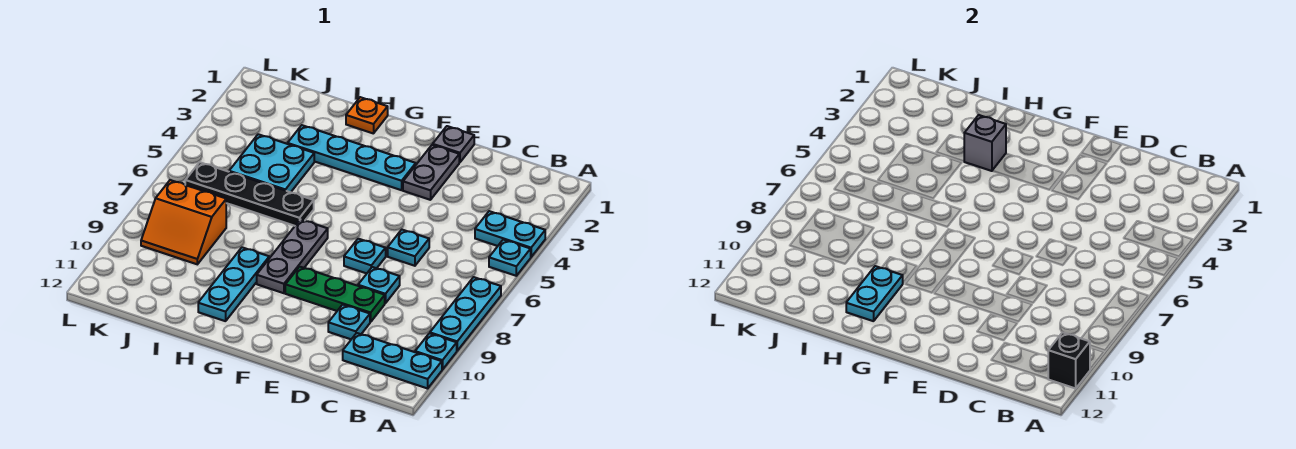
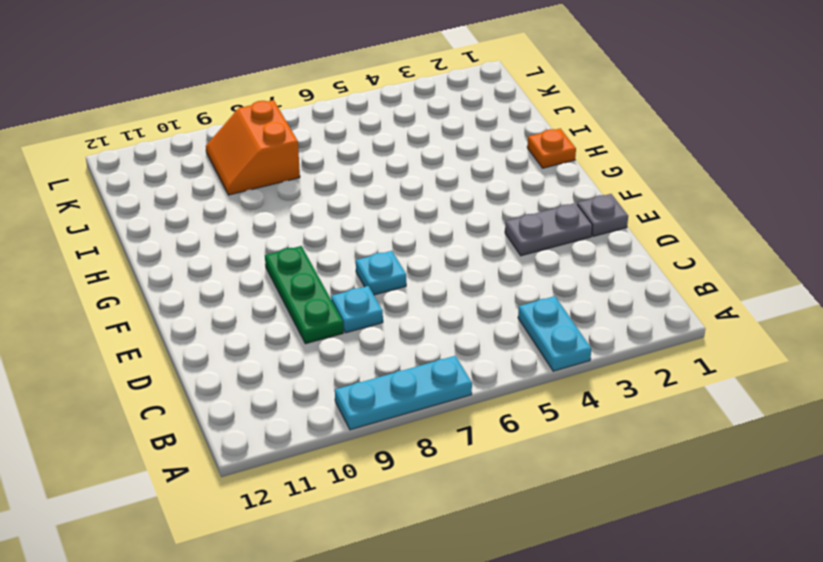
none -> cyan plate A5 level 1
none -> cyan plate A10 level 1
none -> cyan plate A11:C11 level 1

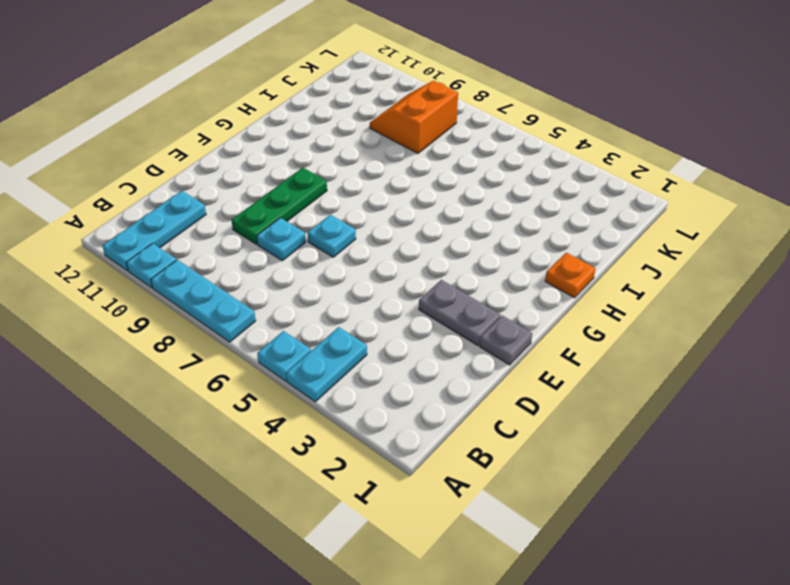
none -> cyan plate D6 level 1
none -> cyan plate D10 level 1
none -> cyan plate F3:I3 level 1

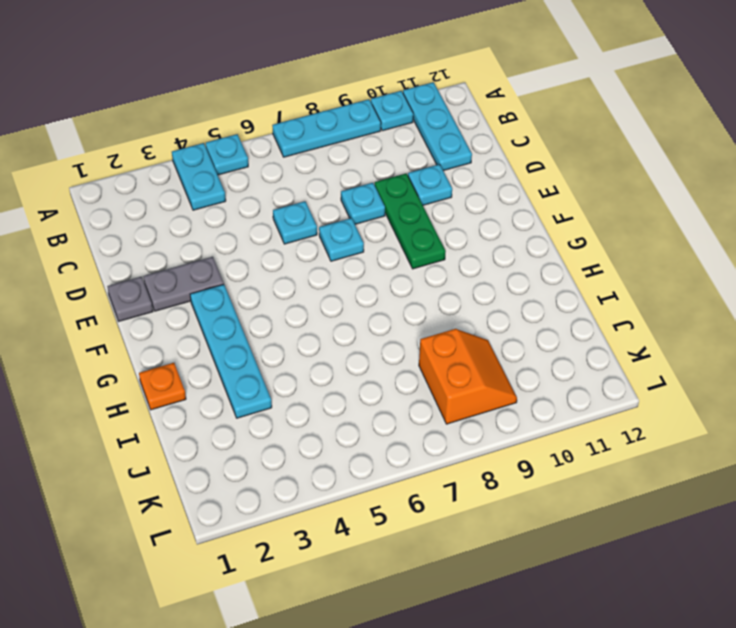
none -> grey plate G7:G9 level 1
none -> black plate H6:K6 level 1
none -> cyan plate H9:H11 level 1

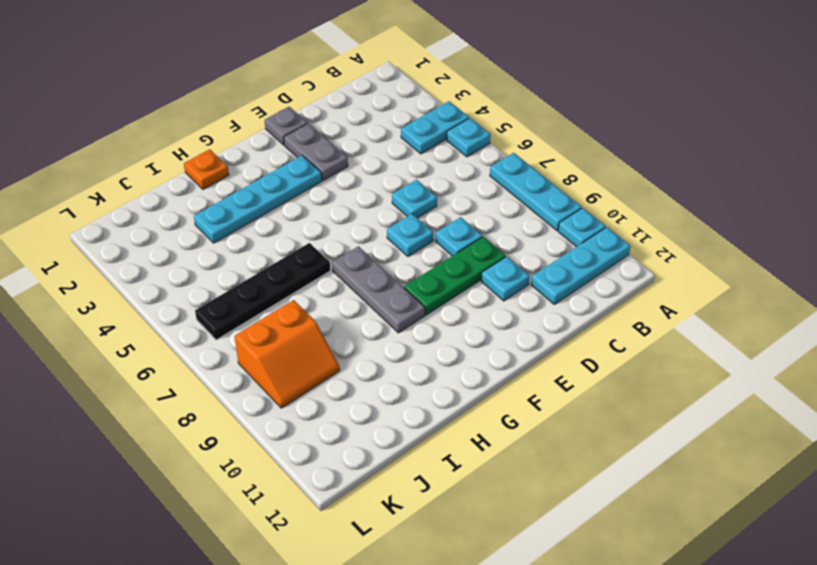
none -> cyan plate H9:H11 level 1
none -> cyan plate I4:J5 level 1
none -> black brick A11 level 2

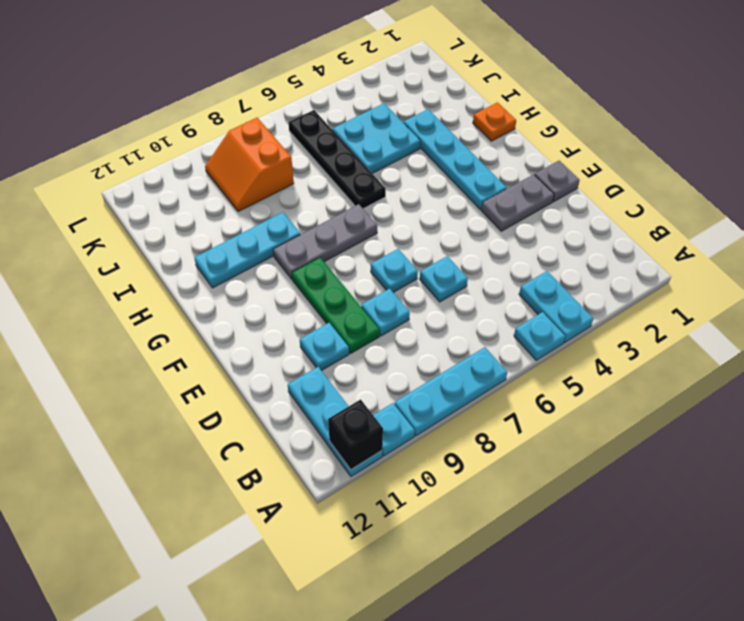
none -> grey brick H3 level 2
none -> cyan plate H10:H11 level 2

